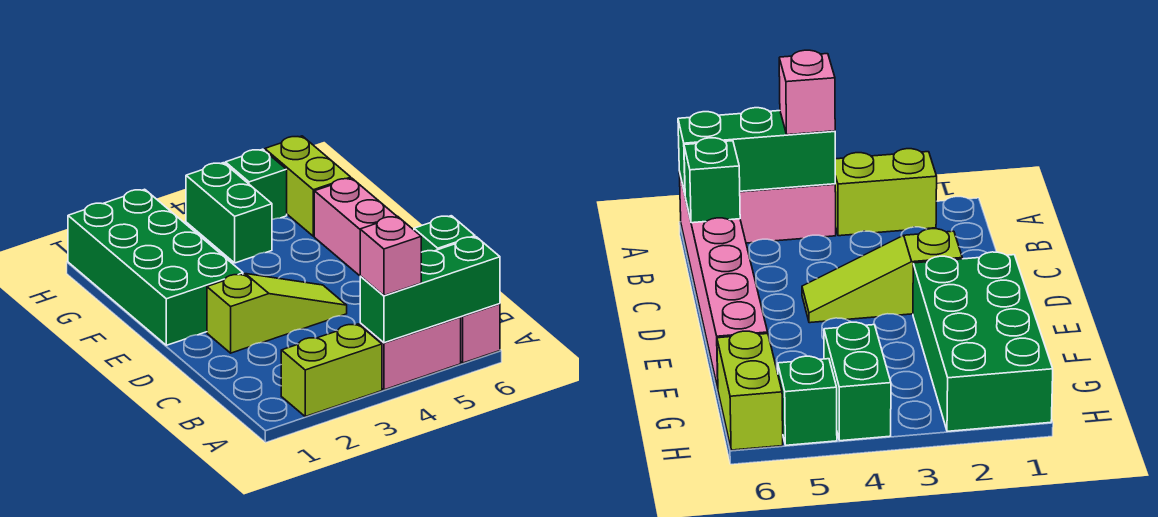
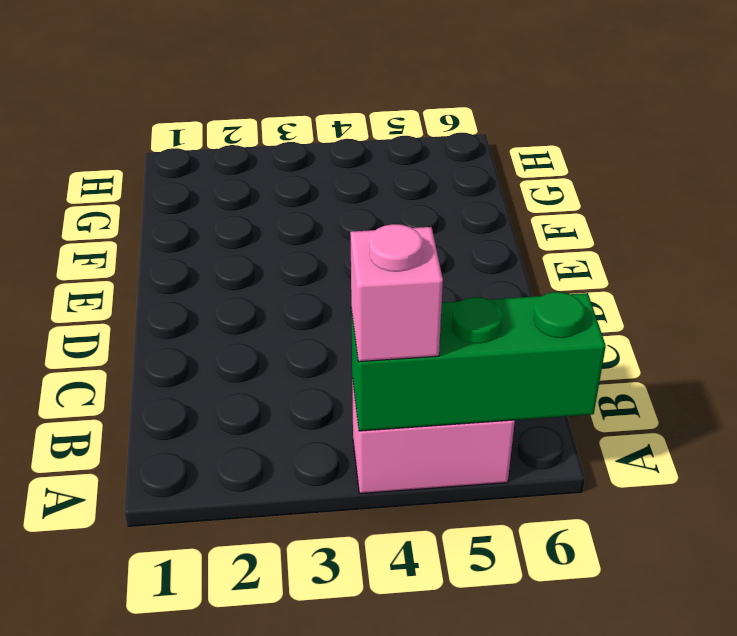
none -> lime brick A2:A3 level 1
none -> pink brick A6:F6 level 1

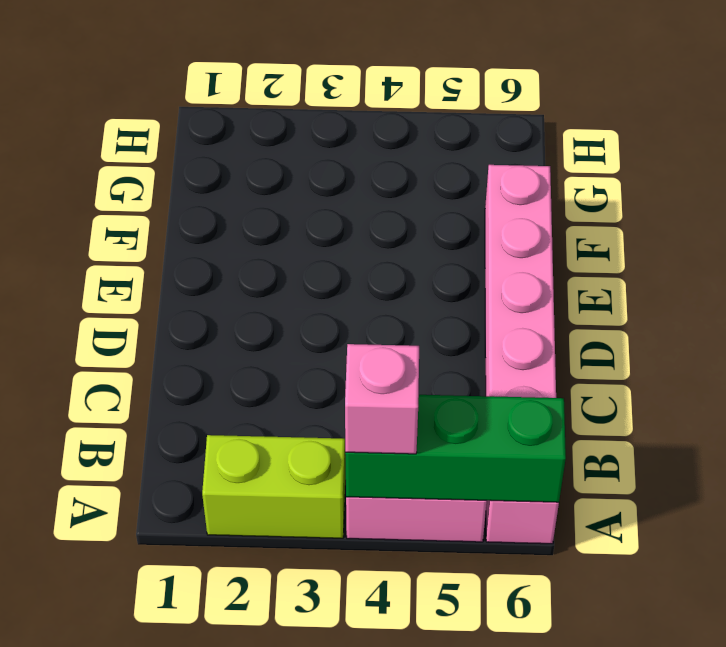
none -> lime slope D2:D4 level 1 top 2
none -> green brick E1:H2 level 1

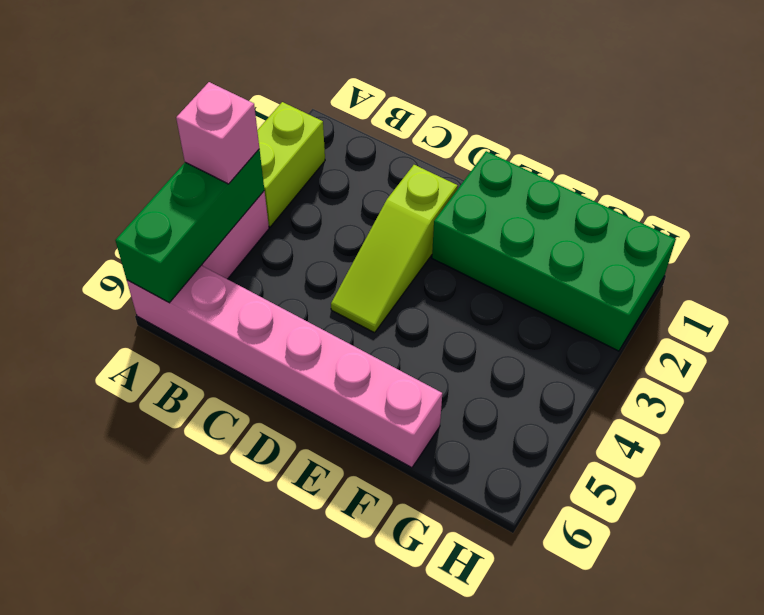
none -> green brick G4:H4 level 1
none -> lime brick G6:H6 level 1

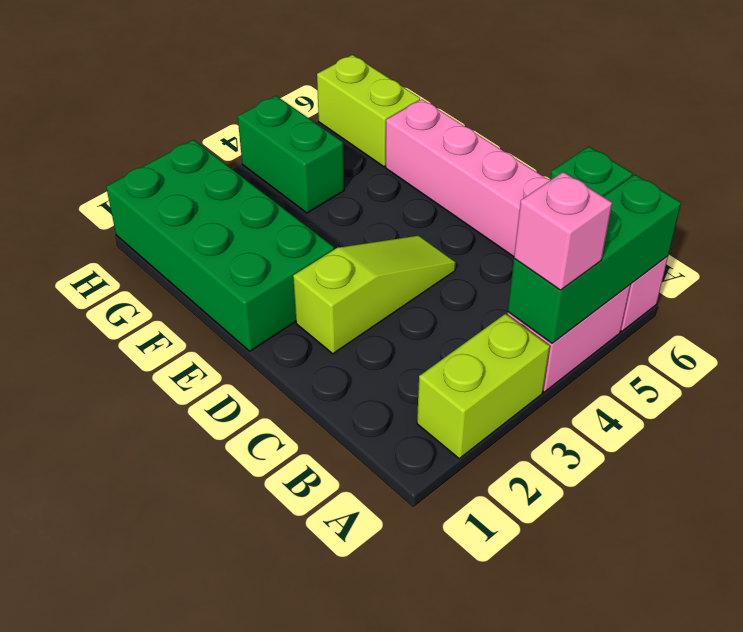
none -> green brick H5 level 1

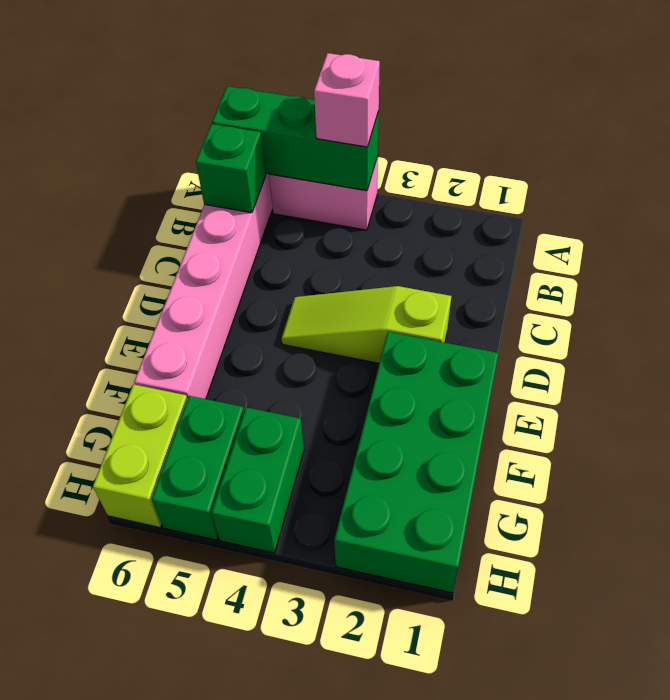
green brick G5:H5 level 1 -> green brick H5 level 1
none -> lime brick A2:A3 level 1

